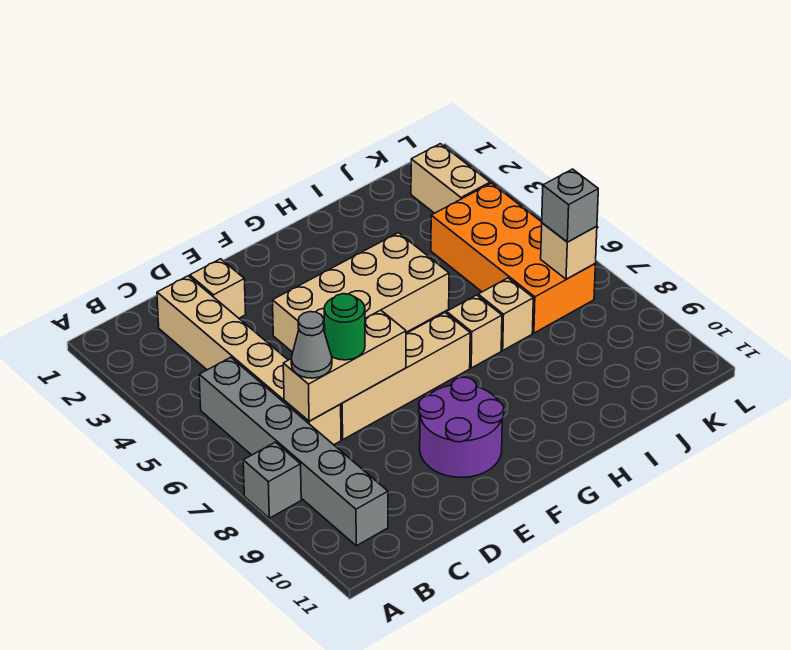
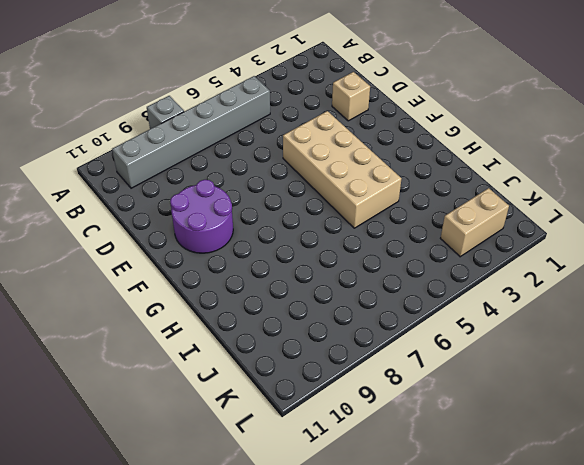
none -> tan brick C2:C7 level 1
none -> tan brick D7:G7 level 1
none -> tan brick H7 level 1

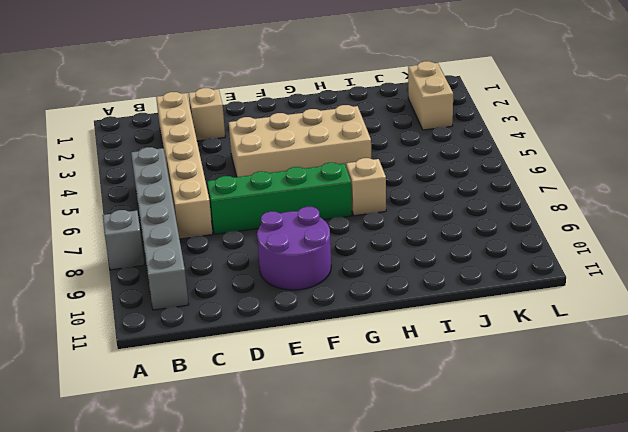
green brick D7:G7 level 1 -> tan brick D7:G7 level 1
none -> tan brick I7 level 1
none -> orange brick J4:K7 level 1
none -> tan brick C7:E7 level 2

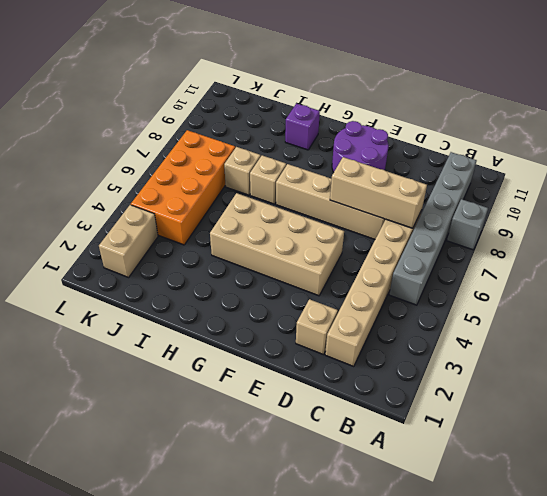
purple brick H10 level 1 -> none
none -> tan brick K7 level 2
none -> grey cone C7 level 3
none -> green round brick D7 level 3

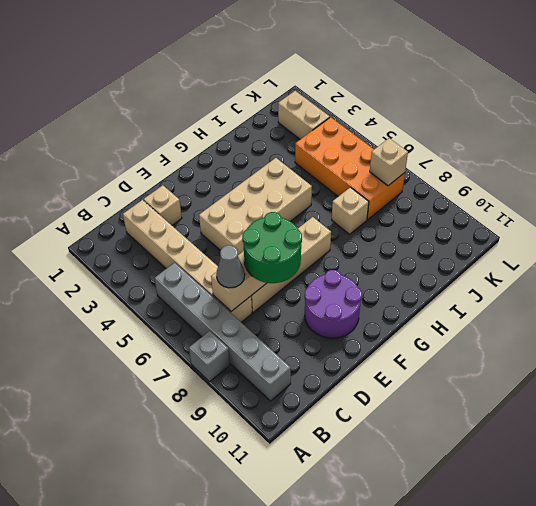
green round brick D7:E8 level 3 -> green round brick D7 level 3
none -> tan brick H7 level 1
none -> grey brick K7 level 3

